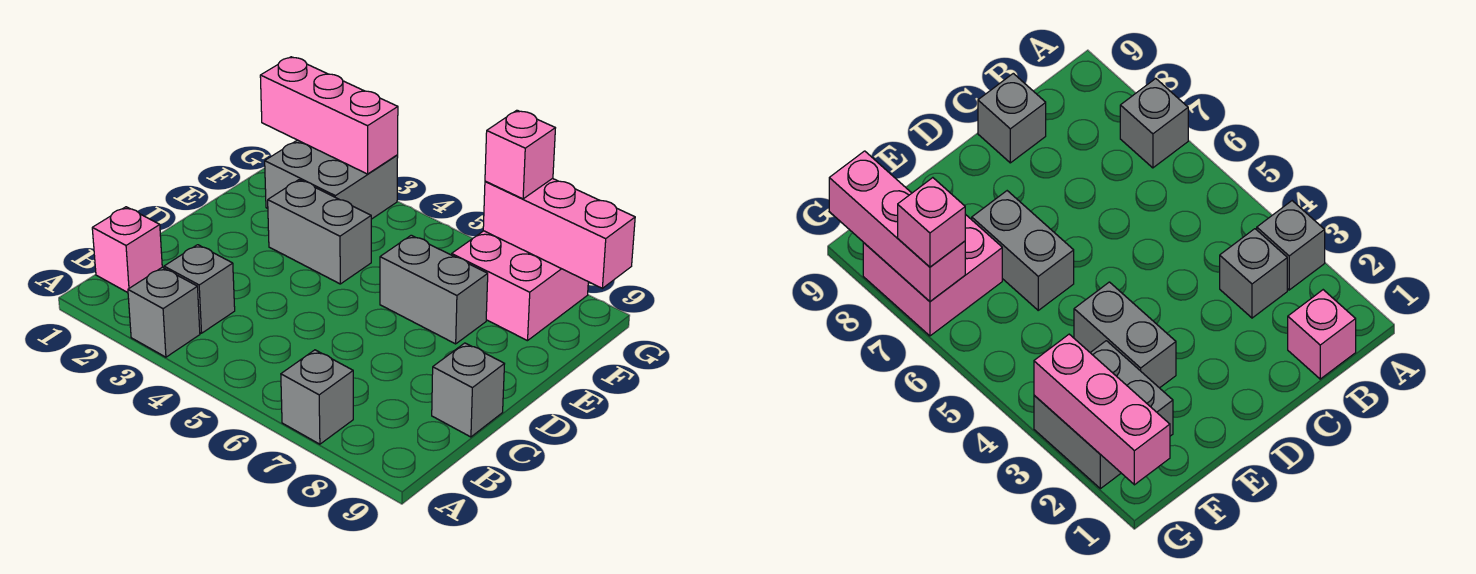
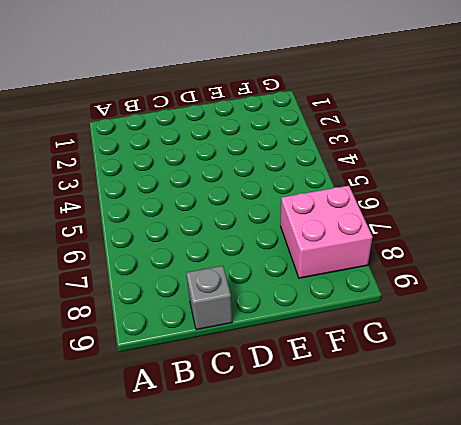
none -> grey brick A3 level 1
none -> grey brick A7 level 1
none -> pink brick B1 level 1

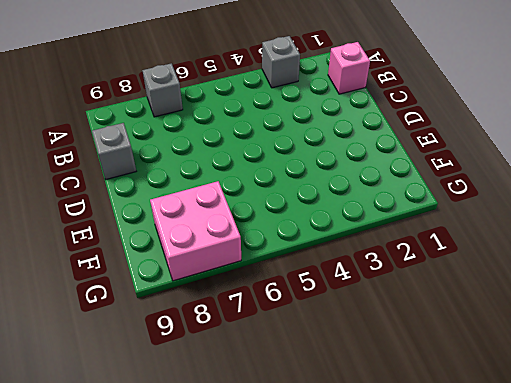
none -> grey brick B3 level 1
none -> grey brick E3:E4 level 1
none -> grey brick E6:E7 level 1

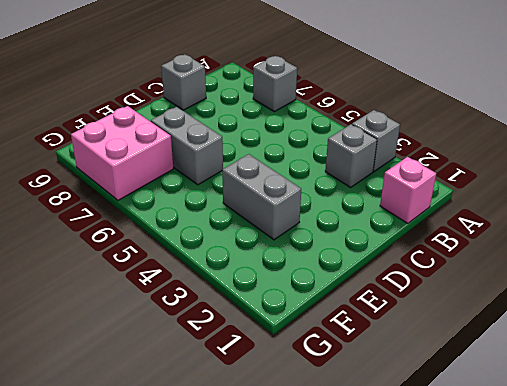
none -> grey brick F2:G3 level 1
none -> pink brick G1:G3 level 2
none -> pink brick G7:G9 level 2

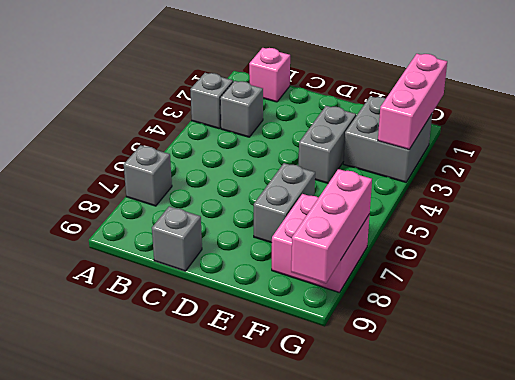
none -> pink brick G7 level 3

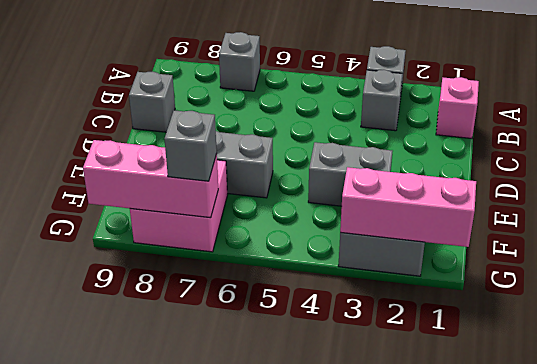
grey brick G7 level 3 -> pink brick G7 level 3

